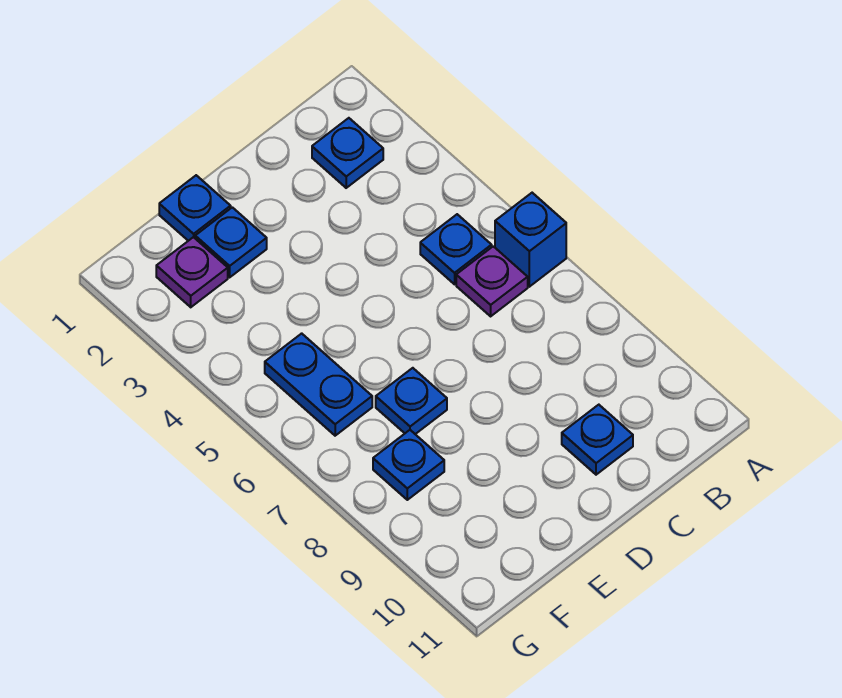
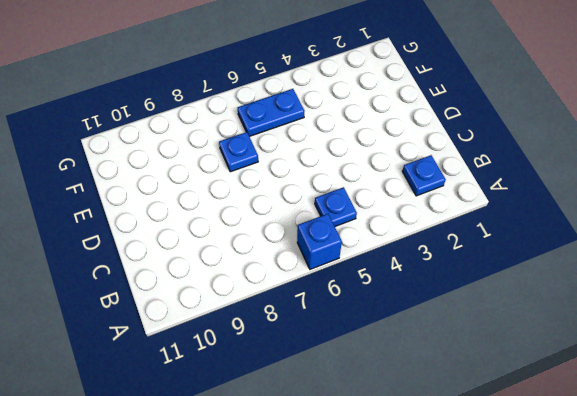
none -> purple plate B6 level 1
none -> blue plate C10 level 1

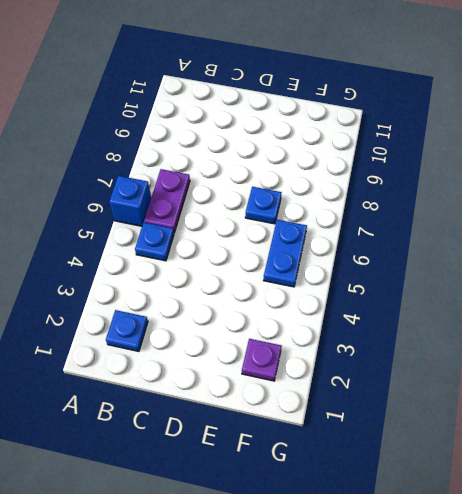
purple plate B6:B7 level 1 -> purple plate B6 level 1
none -> blue plate C10 level 1
none -> blue plate E1 level 1

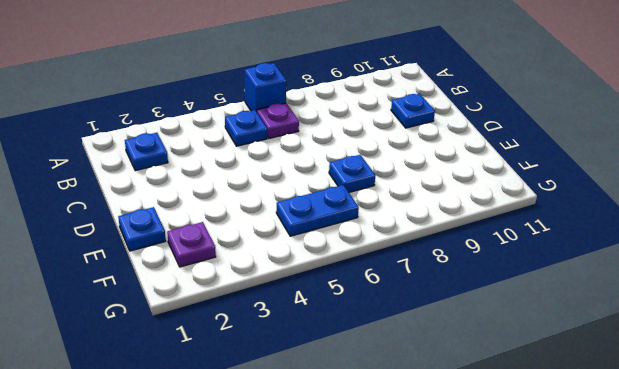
none -> blue plate E2 level 1
none -> blue plate F8 level 1

